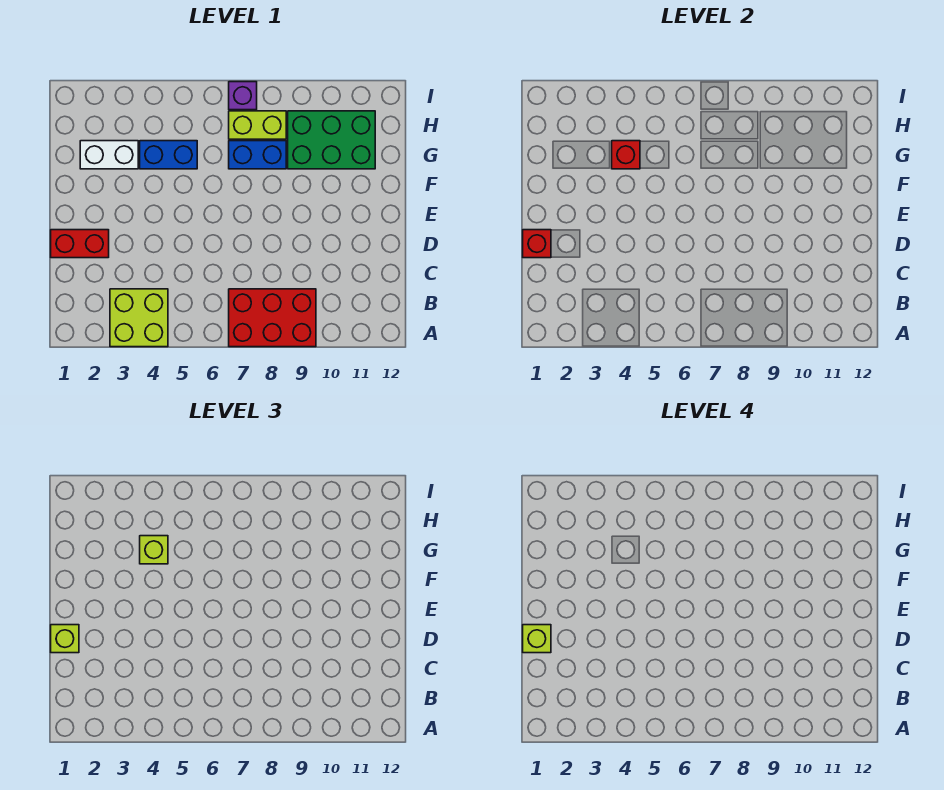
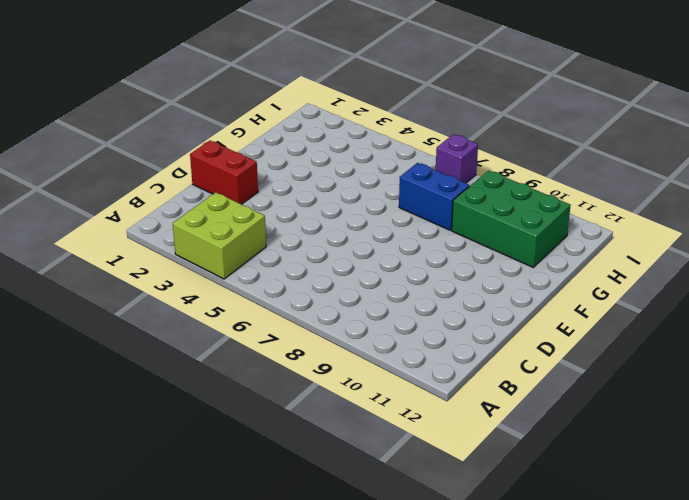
none -> red brick A7:B9 level 1
none -> white brick G2:G3 level 1
none -> blue brick G4:G5 level 1

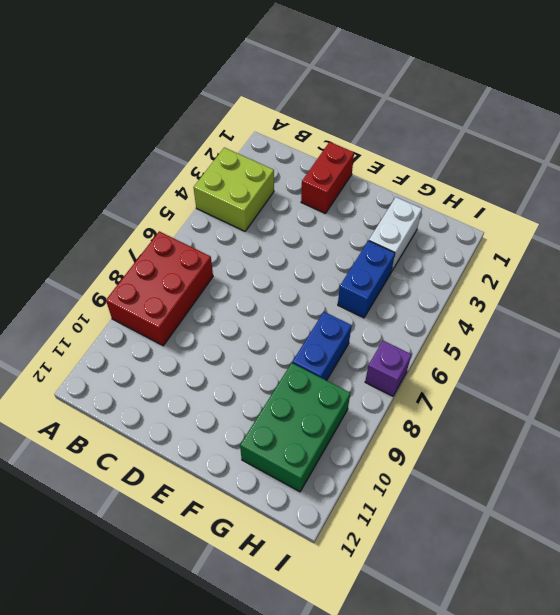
none -> lime brick H7:H8 level 1
none -> red brick D1 level 2
none -> red brick G4 level 2

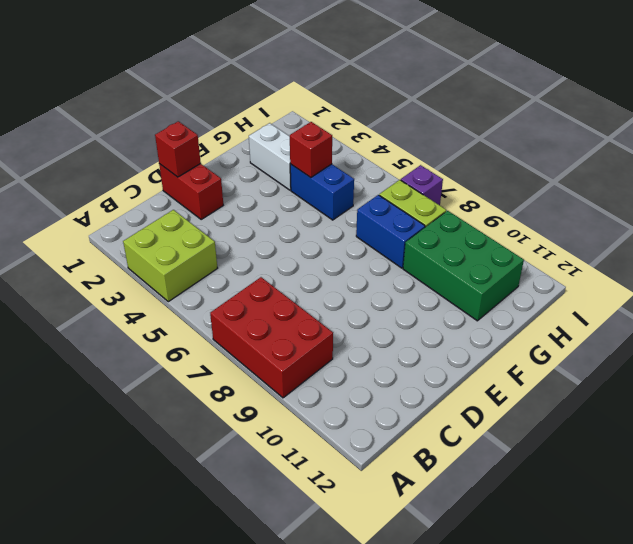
none -> lime brick D1 level 3
none -> lime brick G4 level 3
none -> lime brick D1 level 4

